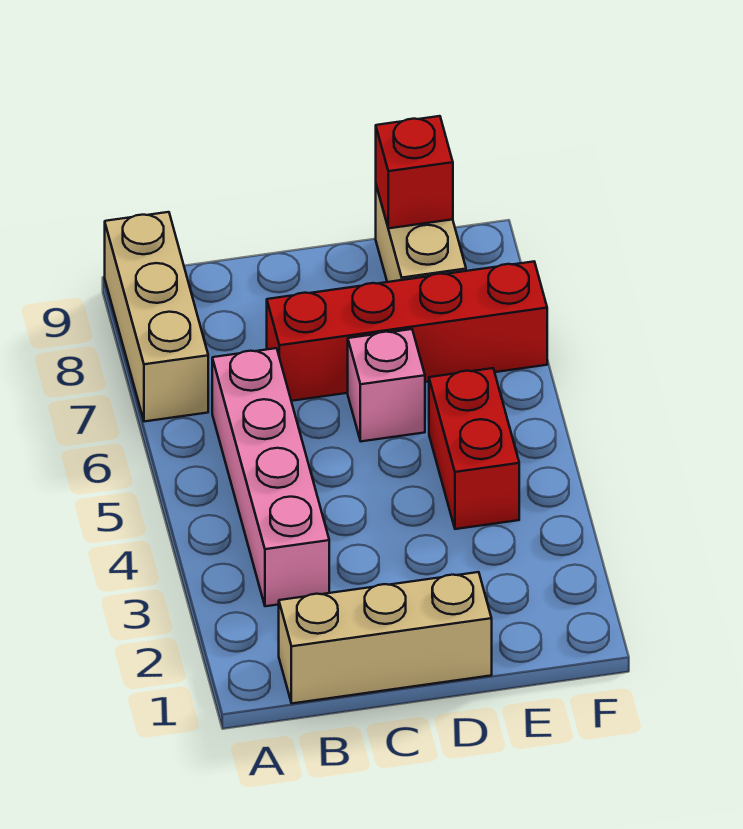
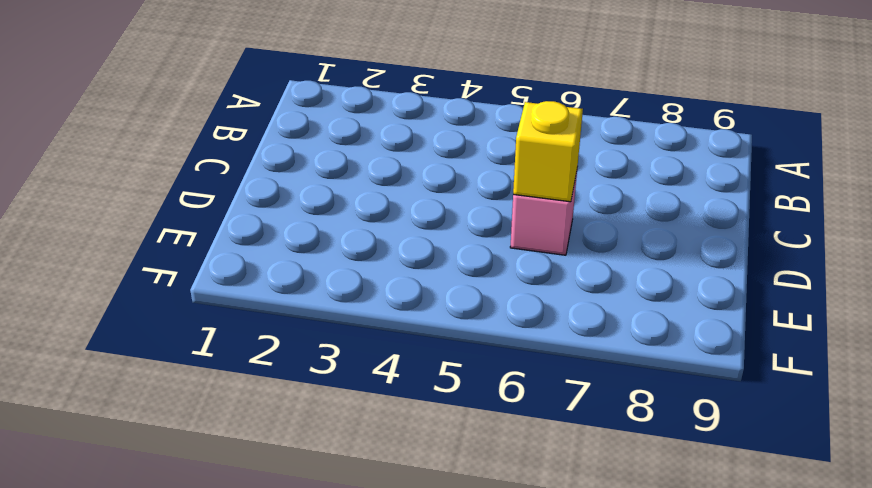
yellow brick D6 level 2 -> none
none -> tan brick A7:A9 level 1
none -> tan brick B1:D1 level 1

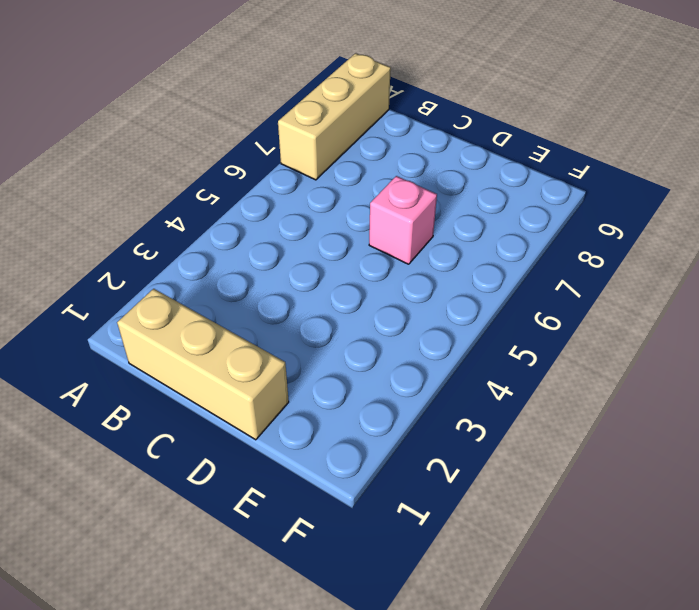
none -> pink brick B3:B6 level 1
none -> red brick C7:F7 level 1

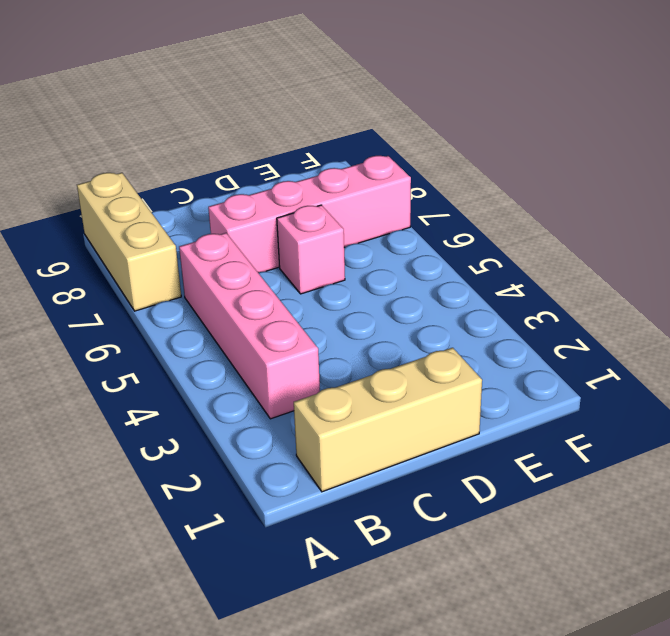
pink brick C7:F7 level 1 -> red brick C7:F7 level 1
none -> red brick E4:E5 level 1
none -> tan brick E8:E9 level 1

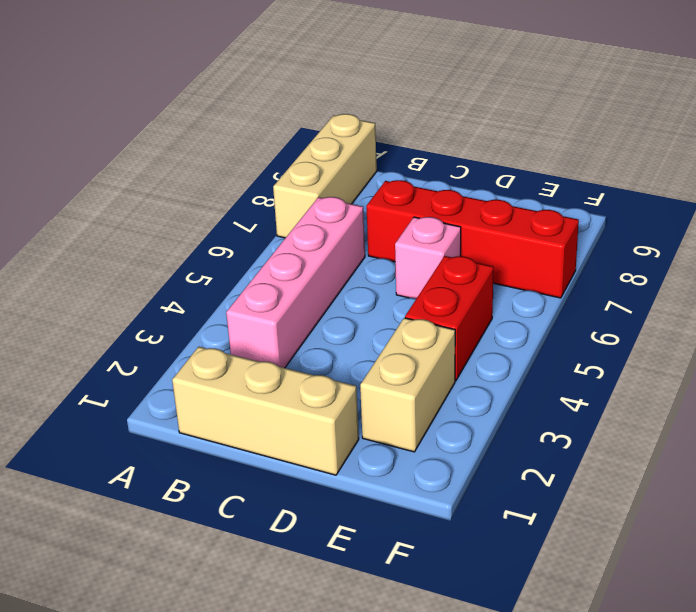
tan brick E2:E3 level 1 -> tan brick E8:E9 level 1
none -> red brick E9 level 2

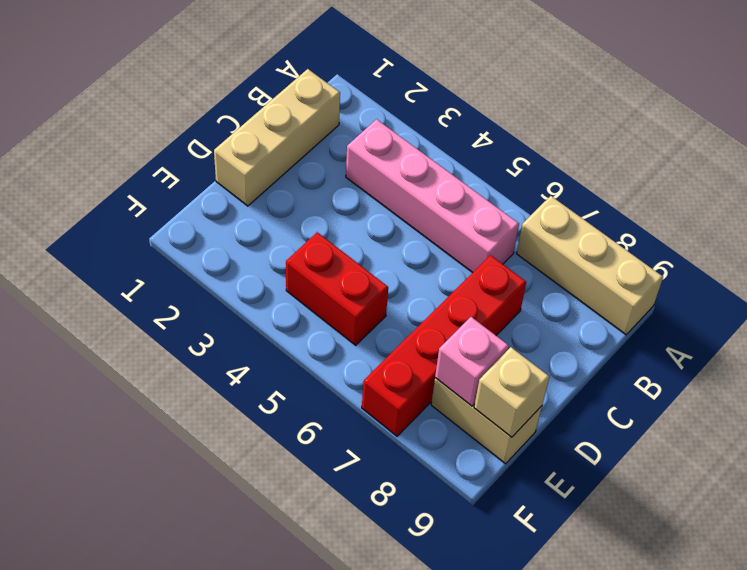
pink brick E8 level 2 -> pink brick D6 level 1
tan brick E9 level 2 -> red brick E9 level 2

